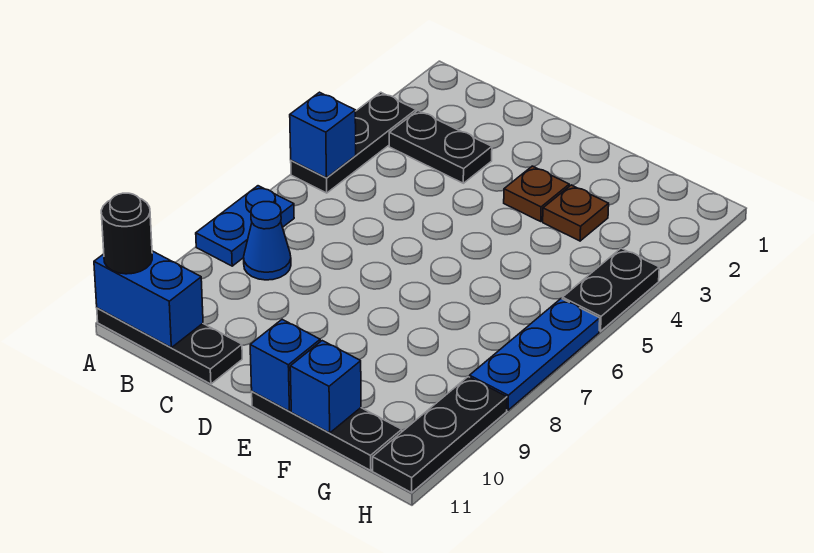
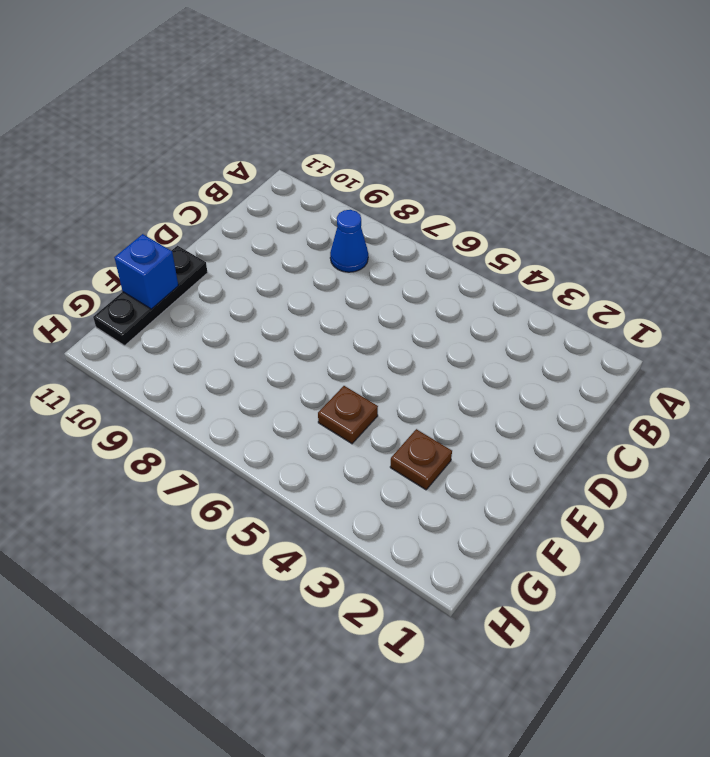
brown plate F5 level 1 -> brown plate E3 level 1
none -> black plate A3:A5 level 1
none -> blue plate A7:A8 level 1
none -> black plate A11:C11 level 1

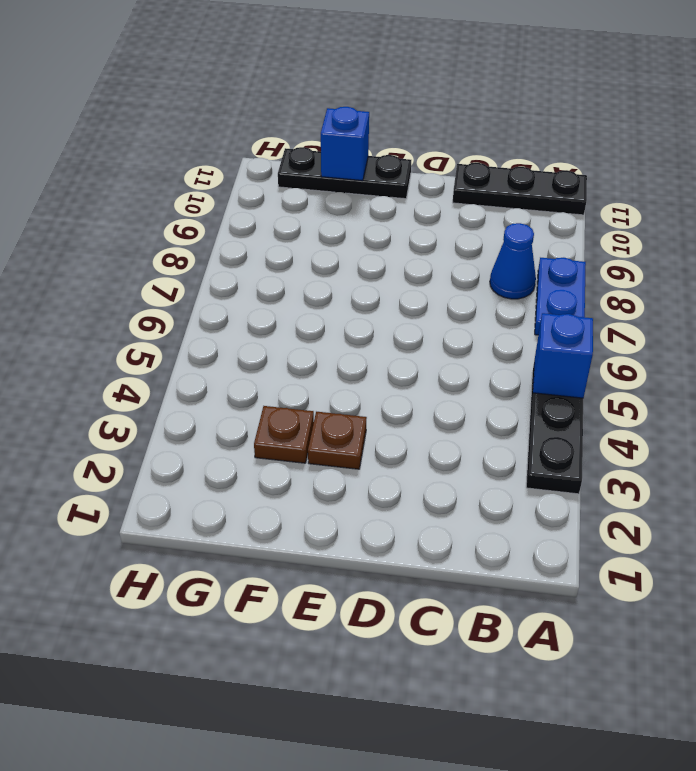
none -> black plate B3:C3 level 1
none -> black plate H4:H5 level 1
none -> blue plate H6:H8 level 1

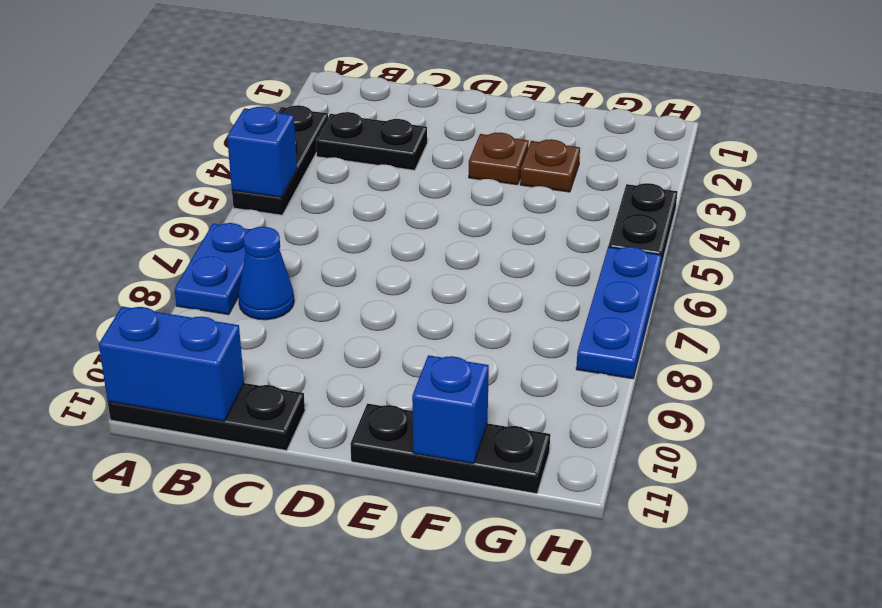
none -> black plate H9:H11 level 1
none -> blue brick E11 level 2
none -> black round brick A11 level 3

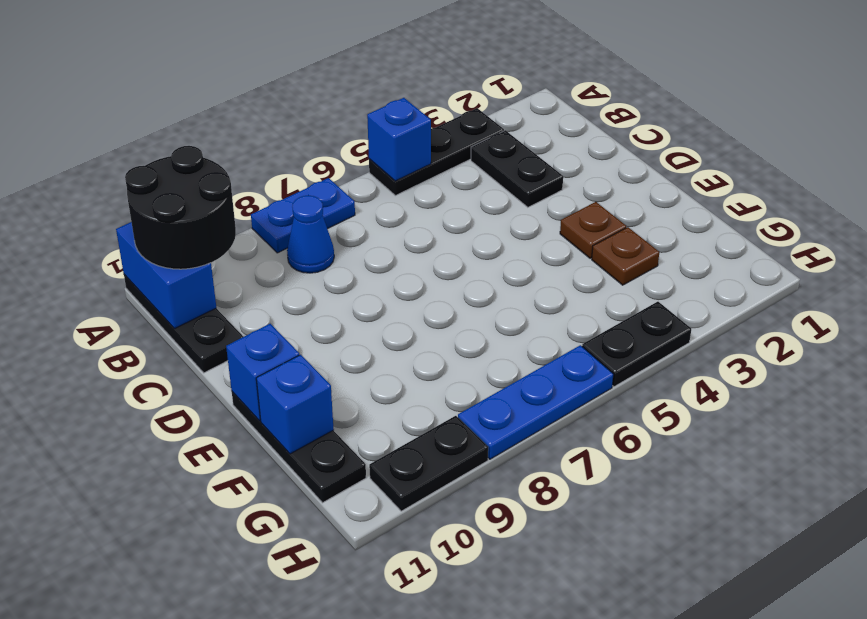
black round brick A10:B11 level 3 -> black round brick A11 level 3
black plate H9:H10 level 1 -> black plate H9:H11 level 1

